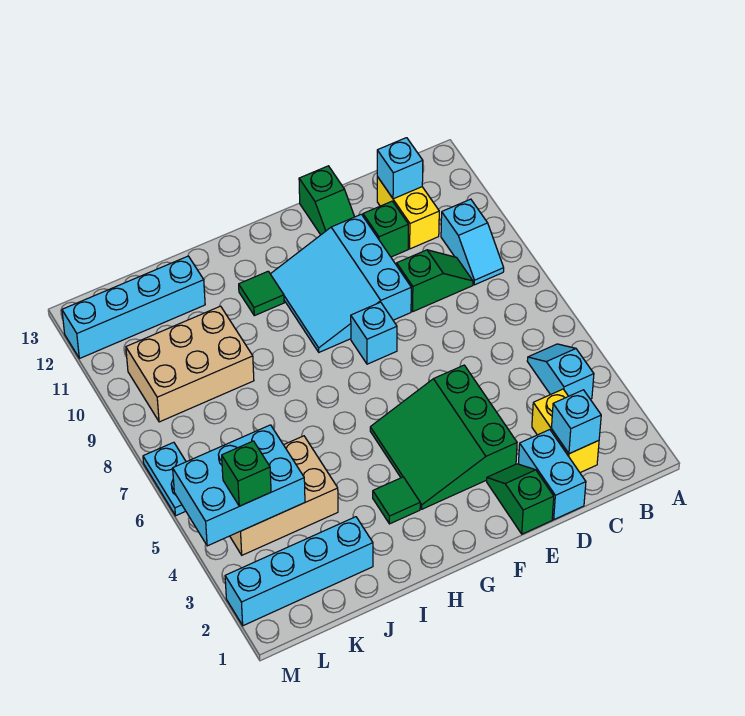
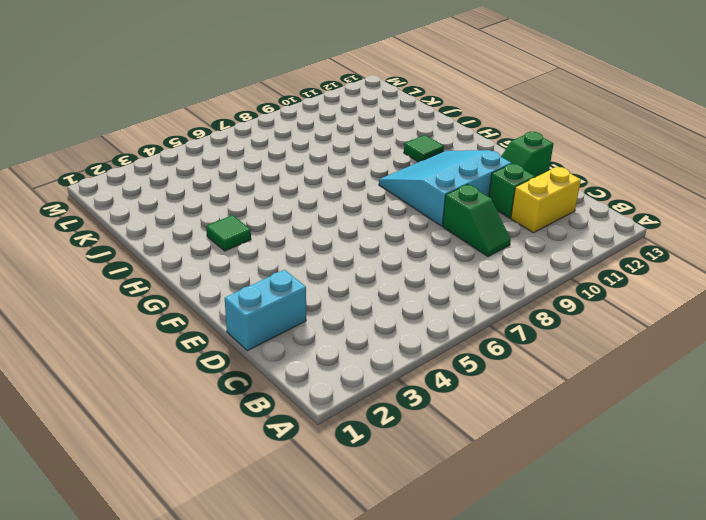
none -> cyan slope B4:B5 level 1 top 4
none -> cyan slope B9:B10 level 1 top 10
none -> yellow brick C2:C3 level 1

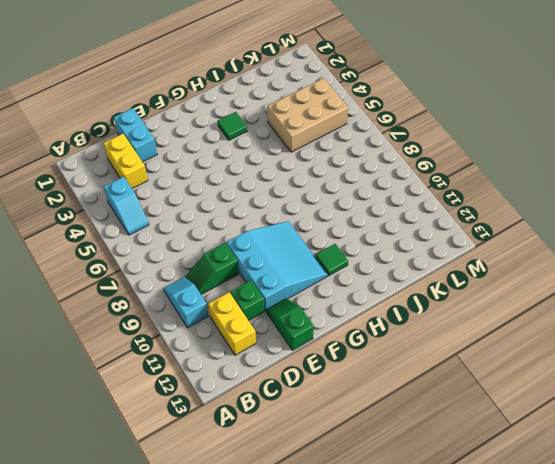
none -> green slope E1:E2 level 1 top 1
none -> green slope E3:G5 level 1 top E
none -> cyan brick F8 level 1

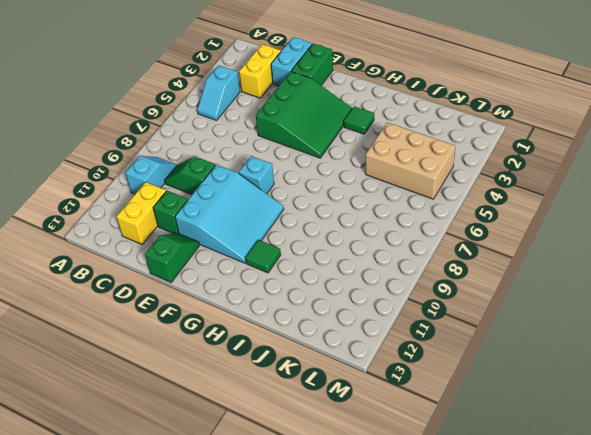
green brick E1:E2 level 1 -> green slope E1:E2 level 1 top 1
none -> cyan brick J2:M2 level 1
none -> tan brick J9:L10 level 1
none -> cyan brick J12:M12 level 1

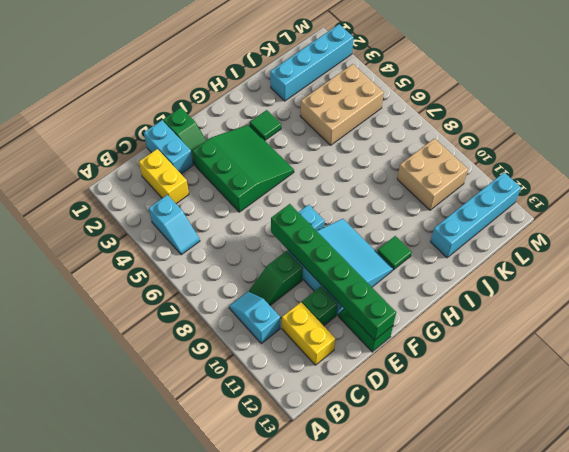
green brick E8:E13 level 2 -> none
tan brick K9:L10 level 1 -> tan brick J9:L10 level 1
none -> cyan plate M6:M7 level 1
none -> cyan brick C2 level 2
none -> cyan brick C12 level 2

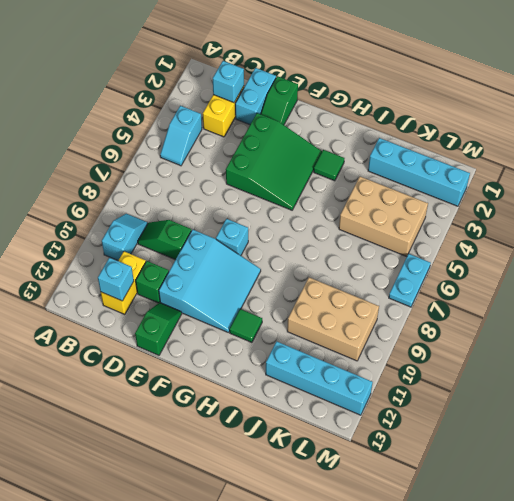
none -> cyan brick K4:M5 level 2
none -> green brick L4 level 3

